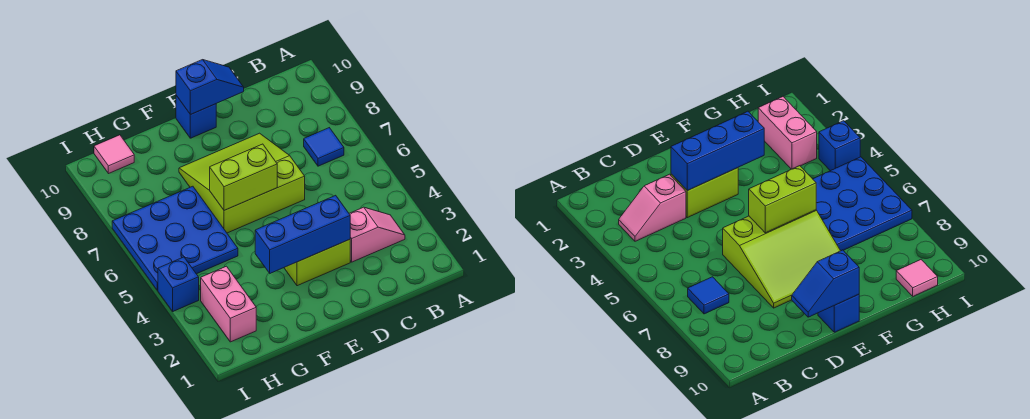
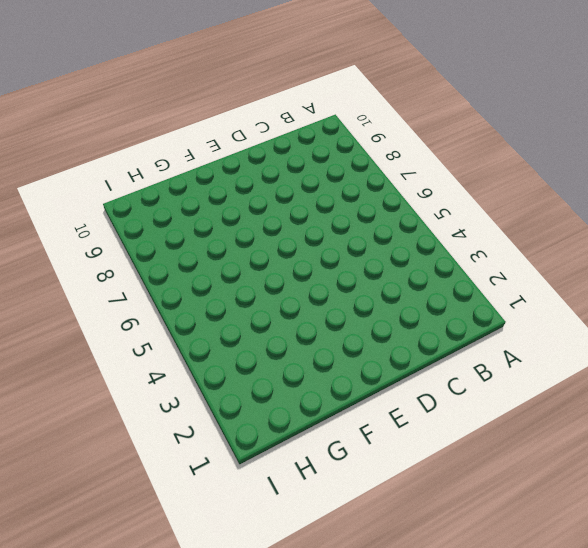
none -> pink slope B3:C3 level 1 top C
none -> blue tile B7 level 1
none -> lime brick D3:E3 level 1

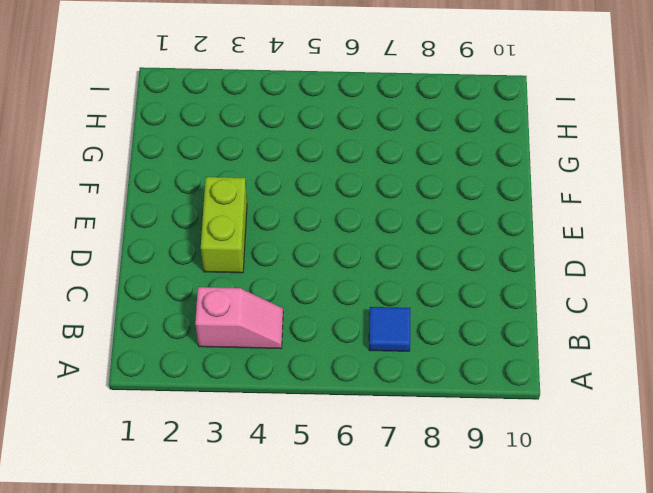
pink slope B3:B4 level 1 top 3 -> pink slope B3:C3 level 1 top C
none -> lime slope D6:F8 level 1 top 6
none -> blue brick E10 level 1
none -> blue plate G5:I7 level 1

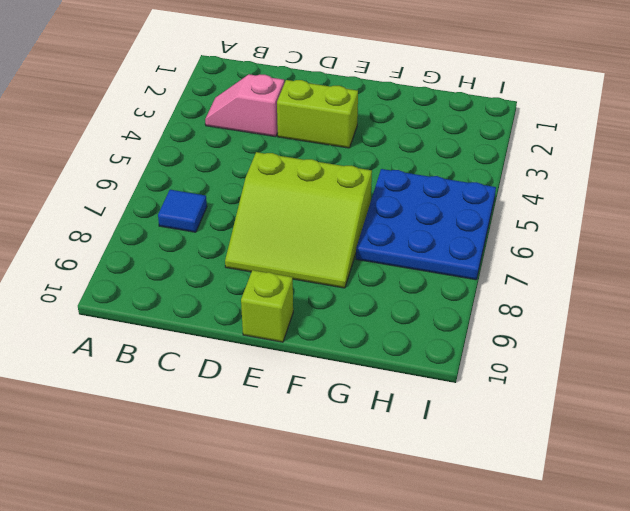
lime brick E10 level 1 -> blue brick E10 level 1
none -> pink brick H2:H3 level 1
none -> pink tile H10 level 1
none -> blue brick I4 level 1

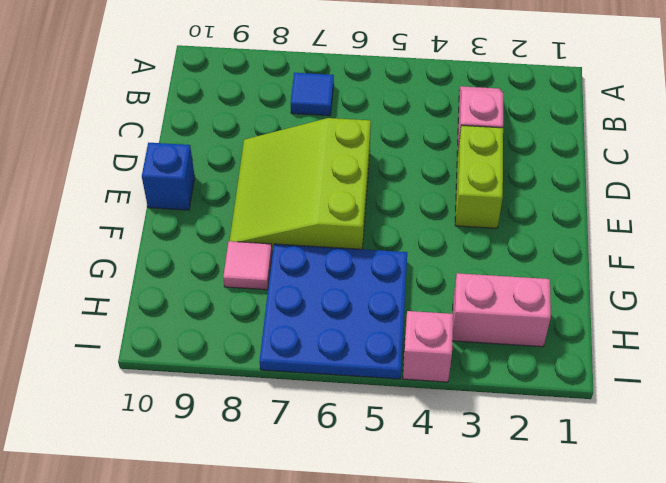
pink tile G8 level 1 -> pink tile H10 level 1
pink brick I4 level 1 -> blue brick I4 level 1
none -> blue brick D3:F3 level 2
none -> blue slope D10:E10 level 2 top E
none -> lime brick E6:F6 level 2

